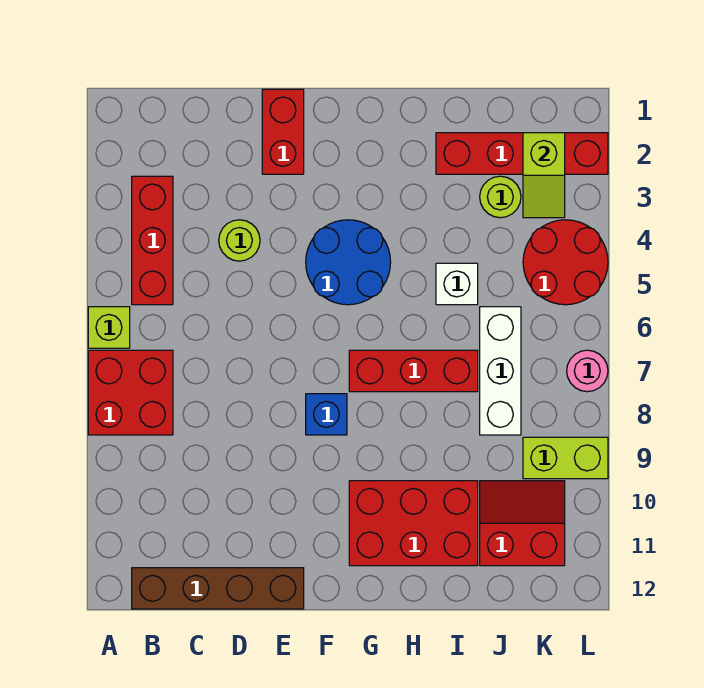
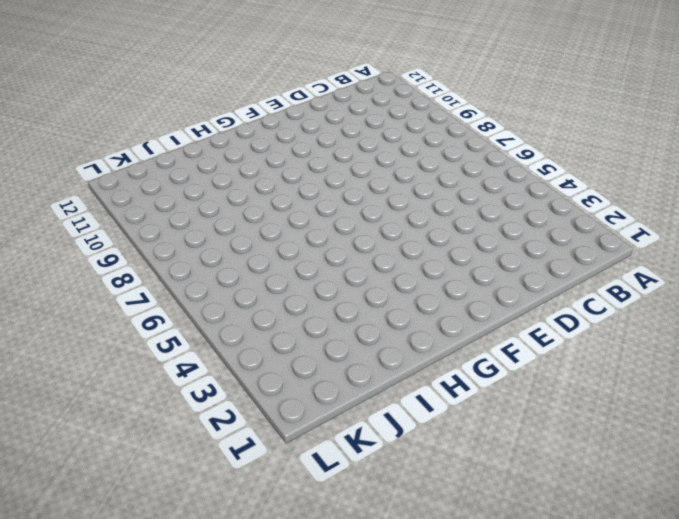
none -> lime brick A6 level 1
none -> red brick A7:B8 level 1
none -> red brick B3:B5 level 1

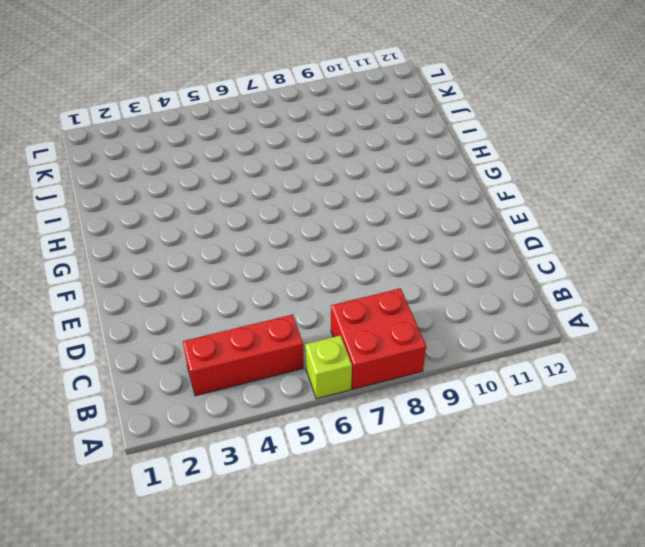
none -> brown brick B12:E12 level 1
none -> lime round brick D4 level 1
none -> red brick E1:E2 level 1

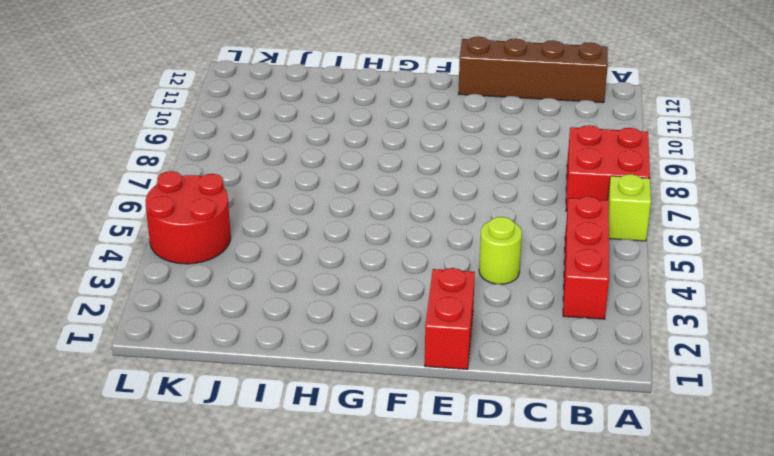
none -> blue round brick F4:G5 level 1
none -> blue brick F8 level 1
none -> red brick G7:I7 level 1

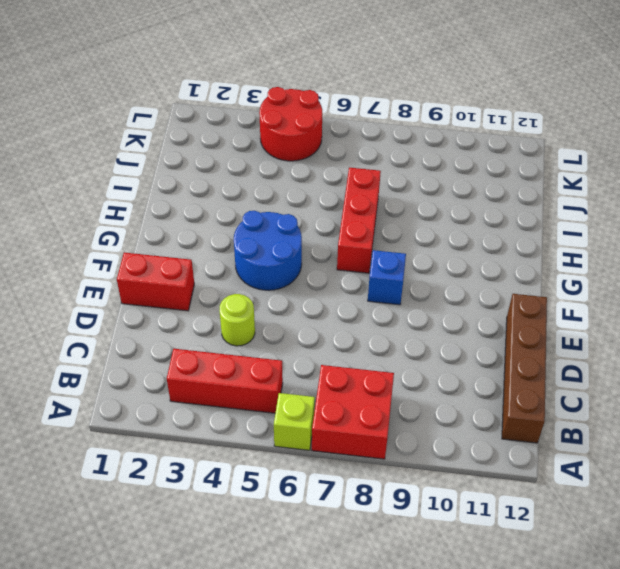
none -> red brick G10:I11 level 1
none -> red brick I2:L2 level 1
none -> white brick I5 level 1

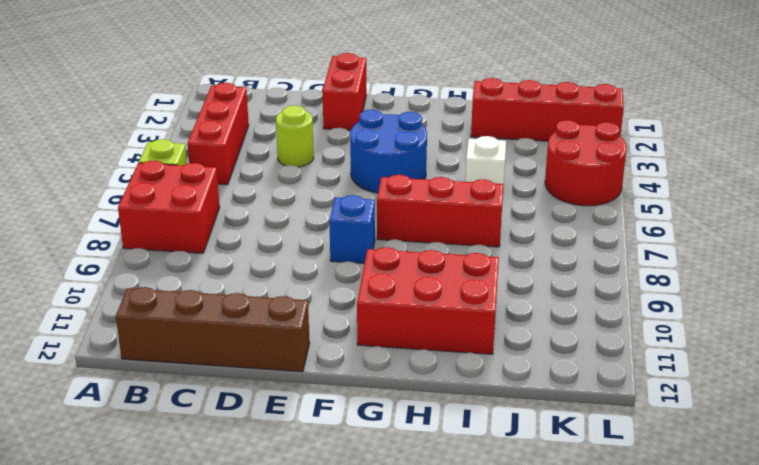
none -> lime round brick J3 level 1
none -> white brick J6:J8 level 1
none -> red slope J10:K11 level 1 top 11

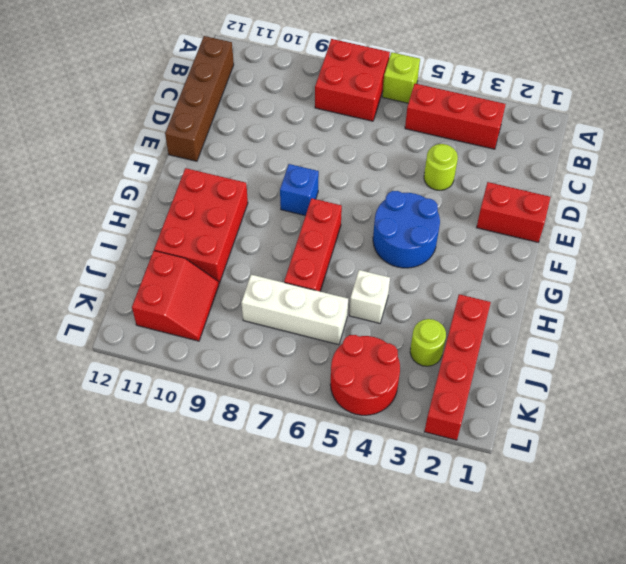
none -> lime brick K9:L9 level 1
none -> pink round brick L7 level 1
none -> lime slope K2:K3 level 2 top 2

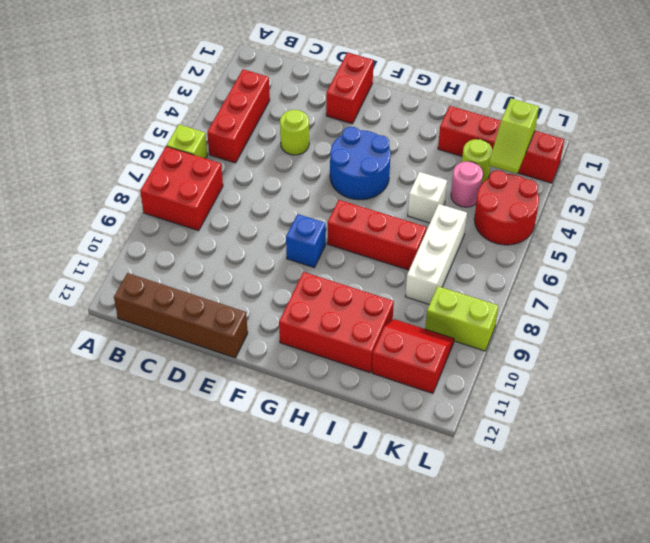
pink round brick J4 level 1 -> pink round brick L7 level 1

